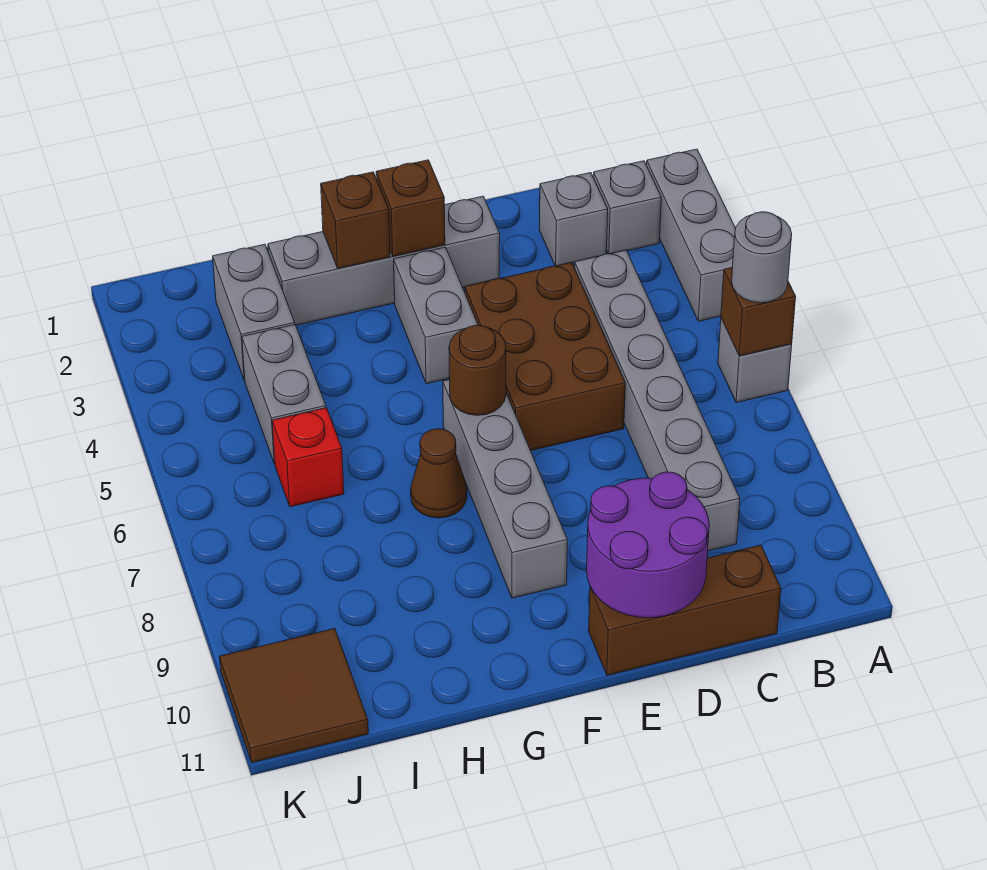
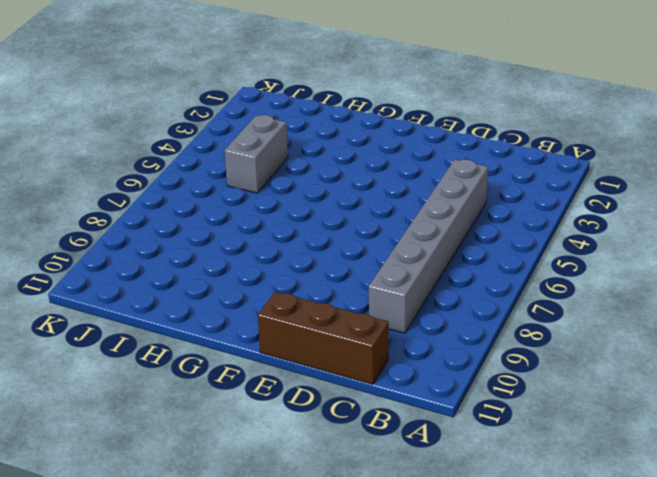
none -> grey brick A2:A4 level 1
none -> grey brick A6 level 1
none -> grey brick B2 level 1

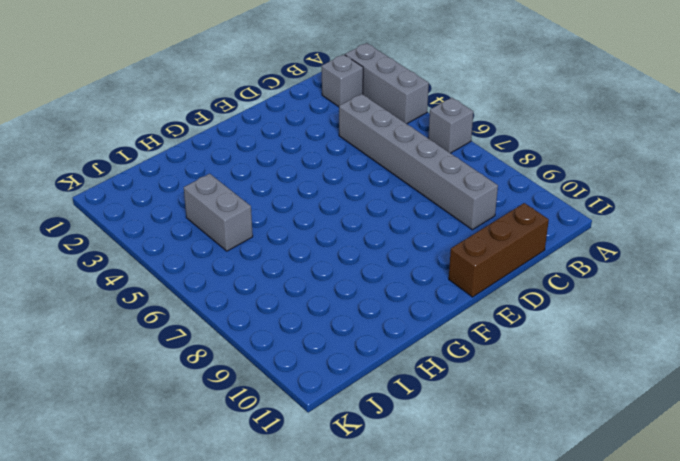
none -> grey brick C2 level 1
none -> brown brick D4:E6 level 1
none -> grey brick E2:H2 level 1

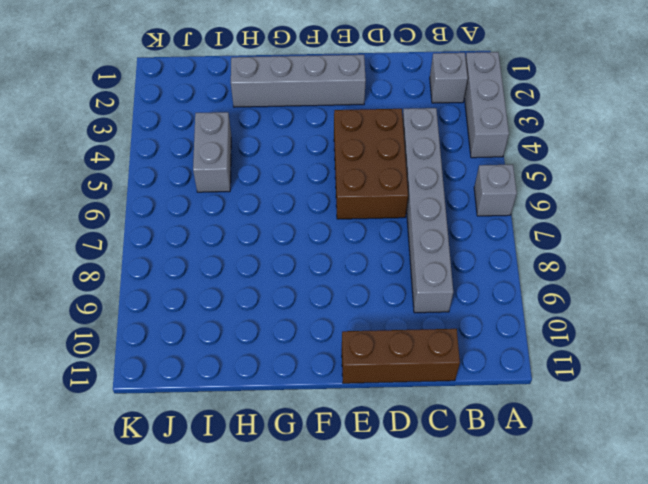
none -> grey brick C2 level 1
none -> grey brick F3:F4 level 1
none -> grey brick F6:F9 level 1

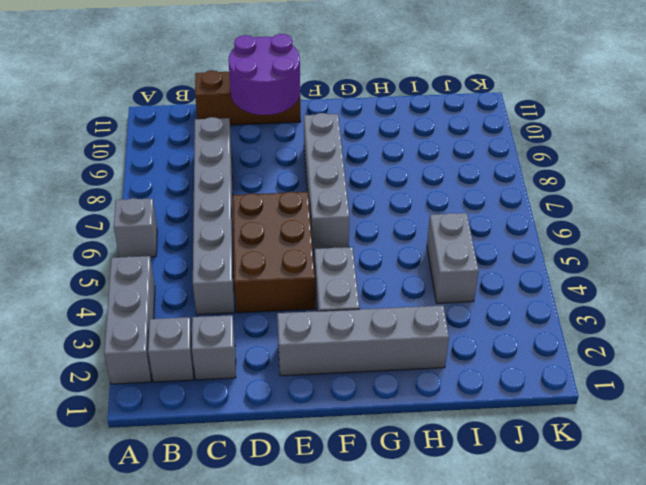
none -> brown cone G7 level 1
none -> grey brick I2:I3 level 1
none -> red brick I6 level 1

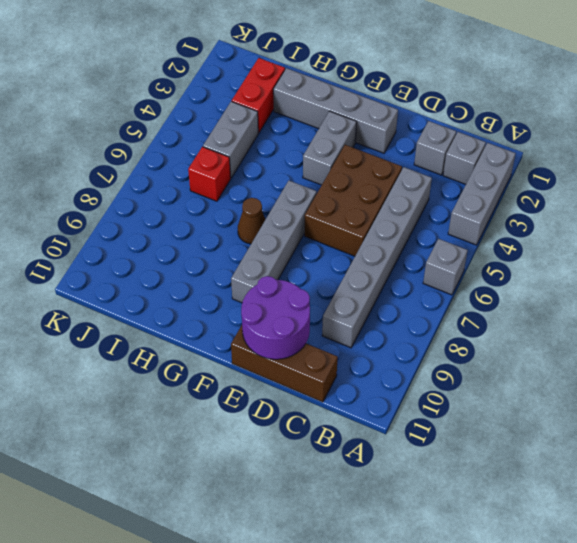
red brick I2:I3 level 1 -> grey brick I2:I3 level 1
none -> brown tile J10:K11 level 1
none -> brown brick A6 level 2
none -> brown brick F2 level 2

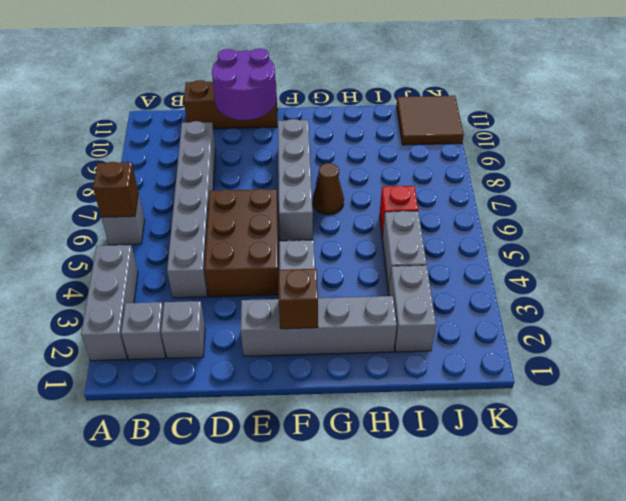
none -> brown round brick F6 level 2
none -> brown brick G2 level 2
none -> grey round brick A6 level 3

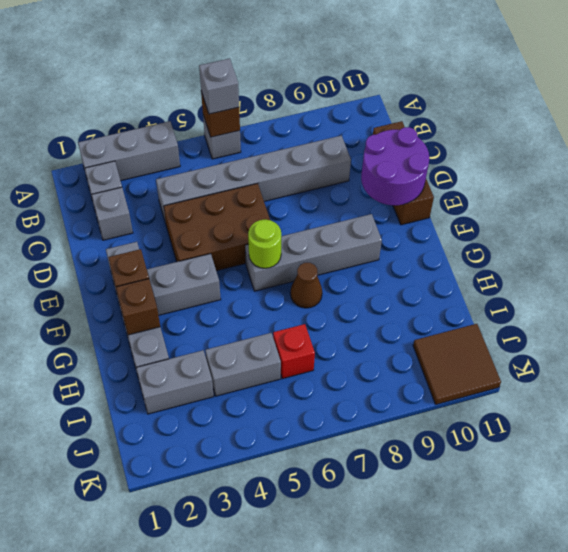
grey brick A6 level 3 -> grey round brick A6 level 3
lime round brick F6 level 2 -> brown round brick F6 level 2

